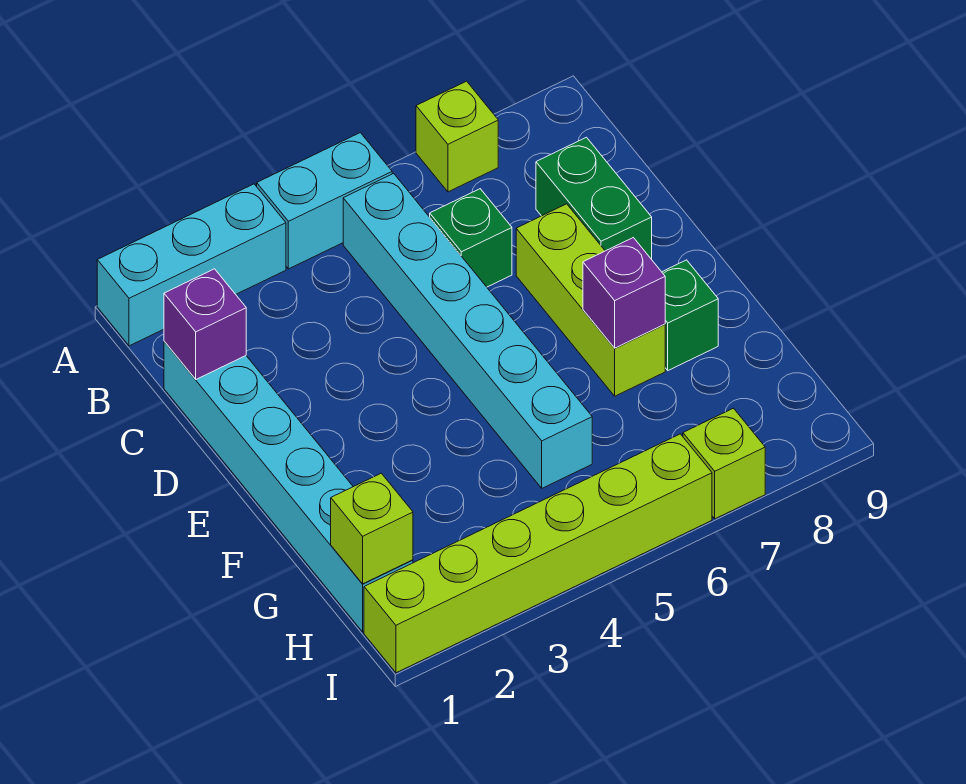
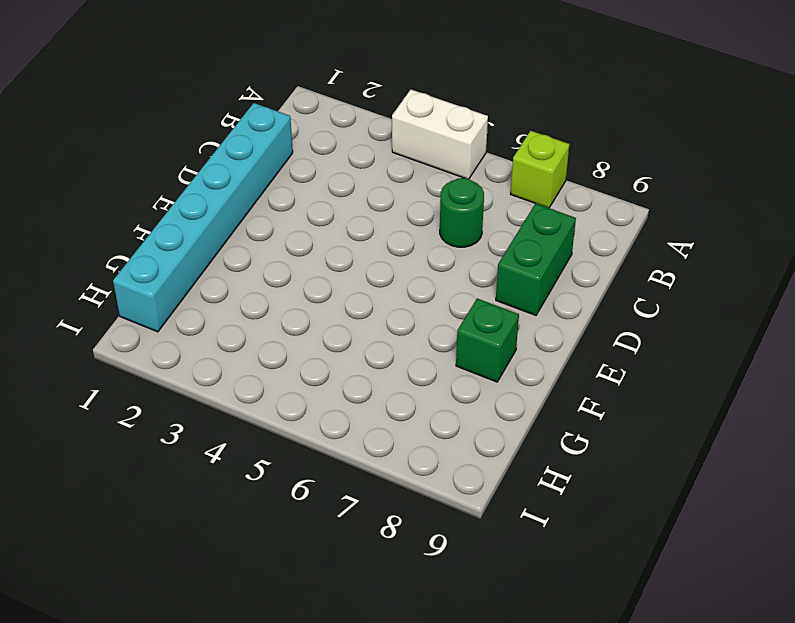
white brick A4:A5 level 1 -> cyan brick A4:A5 level 1
green round brick C6 level 1 -> green brick C6 level 1
none -> cyan brick A1:A3 level 1
none -> cyan brick B5:G5 level 1
none -> lime brick D7:F7 level 1

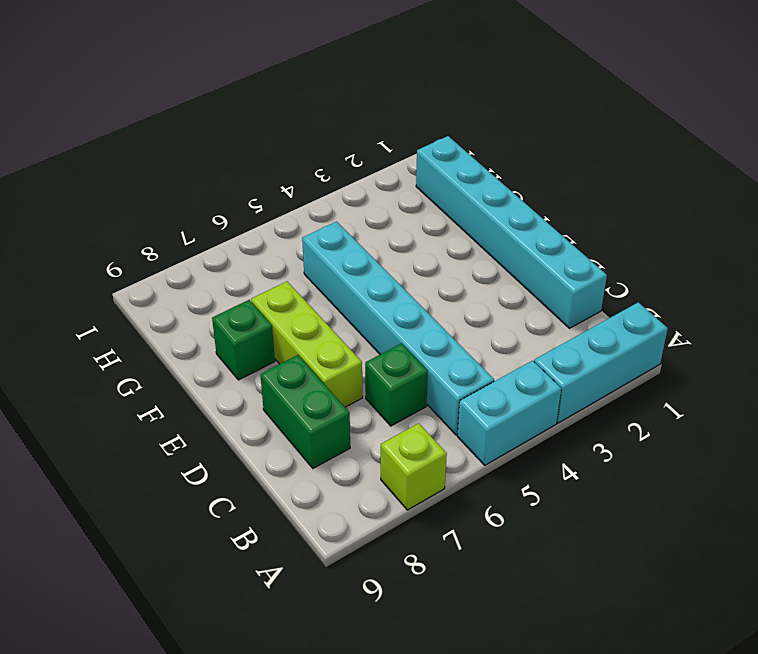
none -> lime brick I1:I6 level 1
none -> lime brick I7 level 1
none -> purple brick C1 level 2

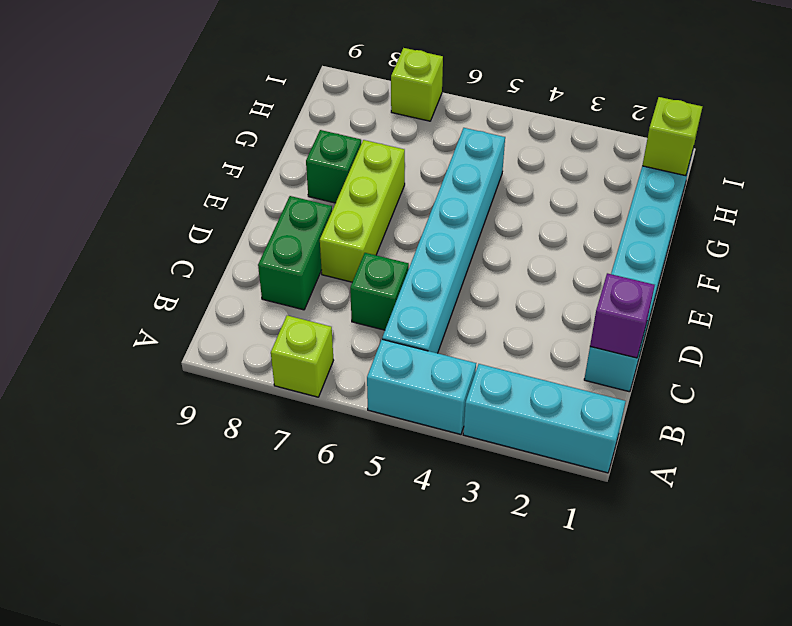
none -> lime brick I1:I6 level 1
none -> purple brick F7 level 2

